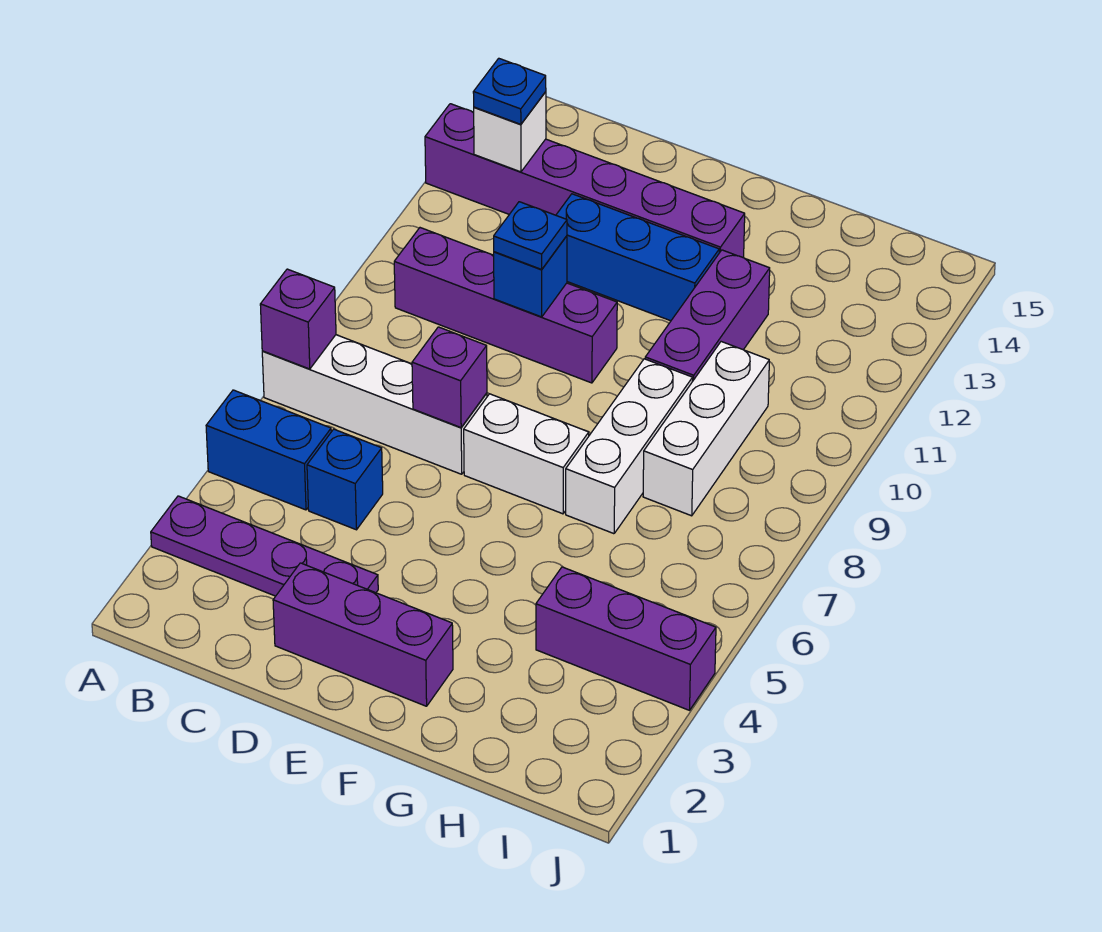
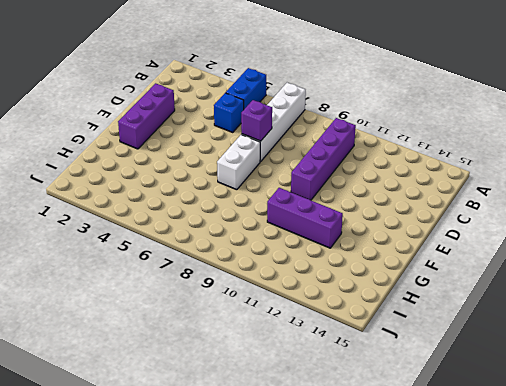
none -> purple plate A3:D3 level 1
none -> purple brick A13:F13 level 1
none -> blue brick D12:F12 level 1

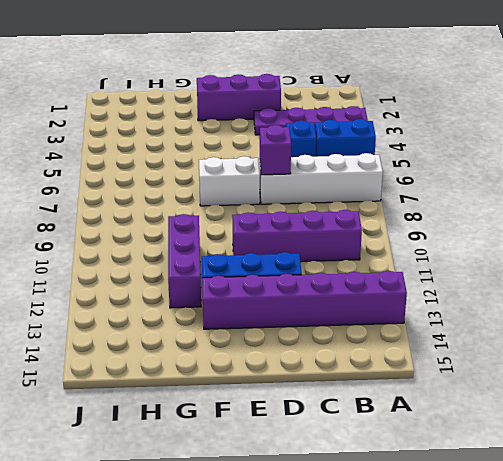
none -> white brick G7:G9 level 1
none -> purple brick H4:J4 level 1
none -> white brick H8:H10 level 1

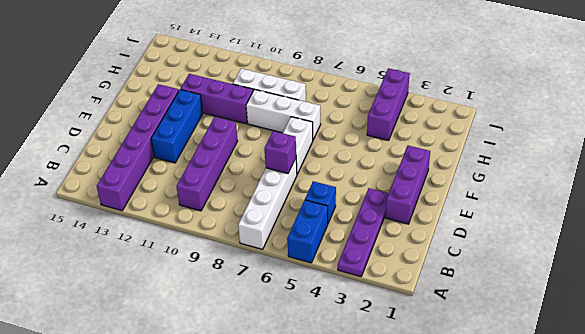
none -> purple brick A7 level 2
none -> white brick B13 level 2
none -> blue brick D10 level 2

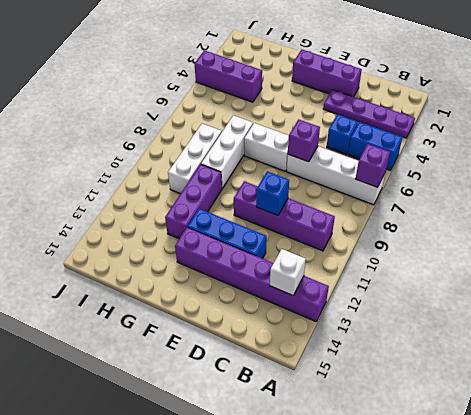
none -> blue plate B13 level 3
none -> blue plate D10 level 3

